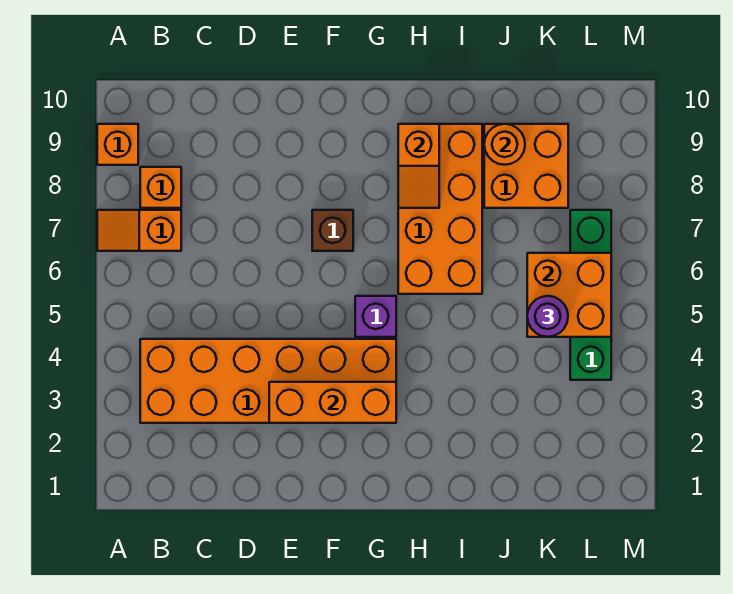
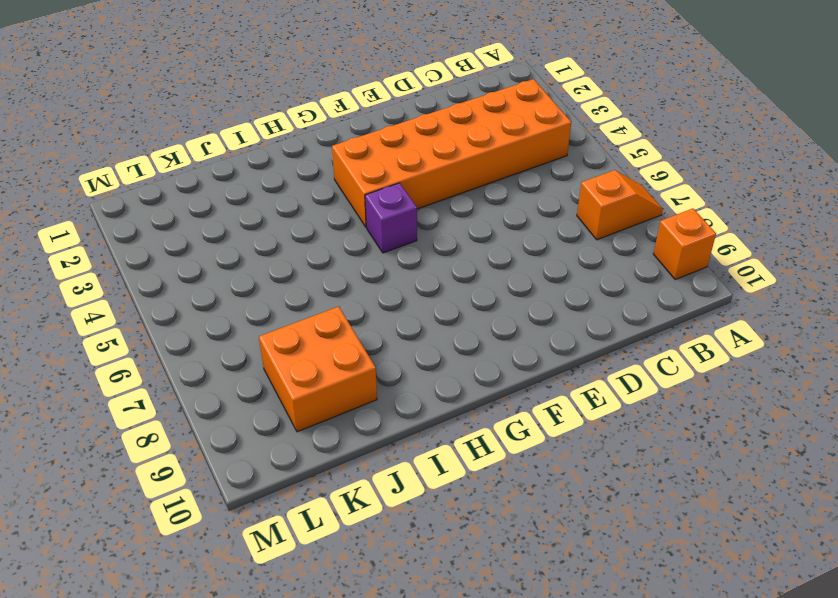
none -> orange brick B8 level 1
none -> brown brick F7 level 1
none -> orange brick H6:I9 level 1

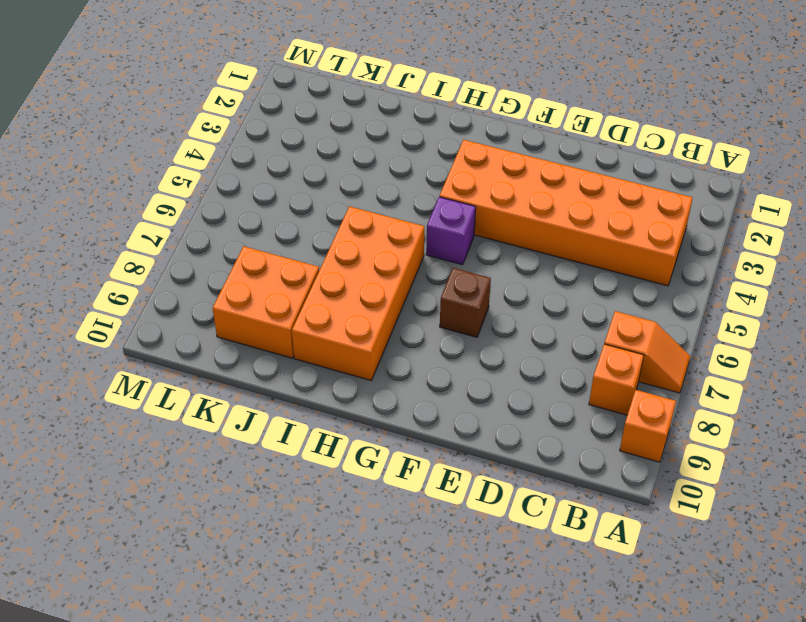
none -> green brick L4:L7 level 1
none -> orange brick E3:G3 level 2
none -> orange slope H8:H9 level 2 top 9

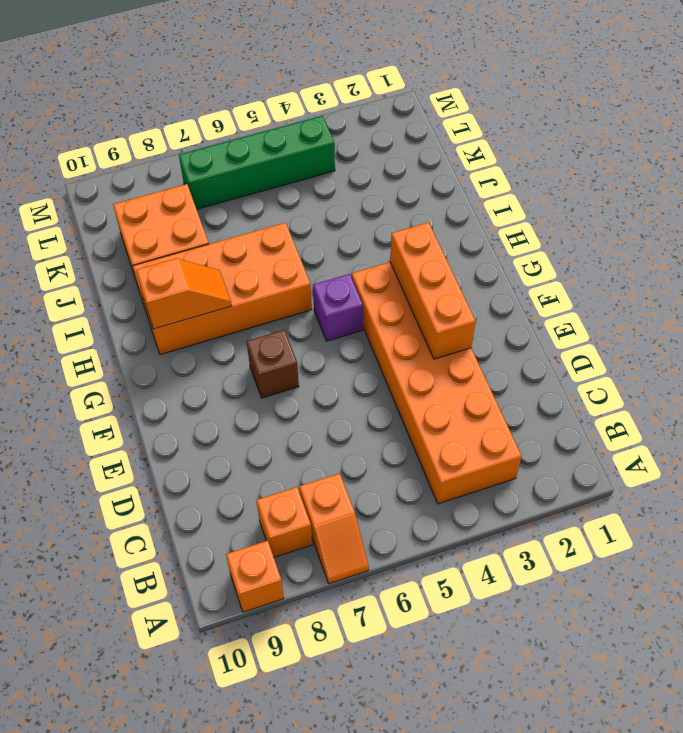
none -> orange round brick J9 level 2
none -> orange brick K5:L6 level 2
none -> purple round brick K5 level 3

